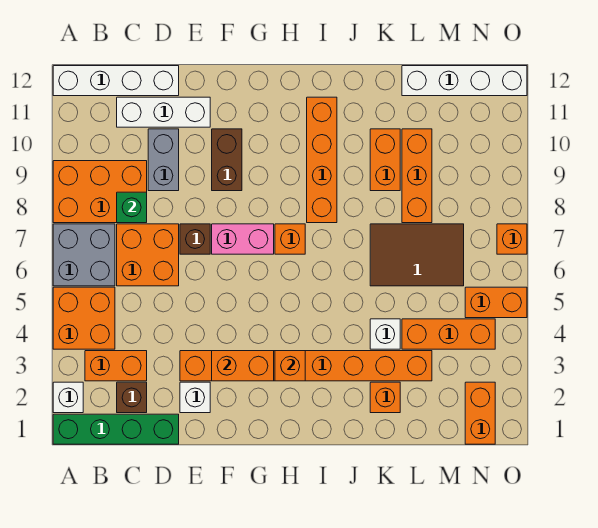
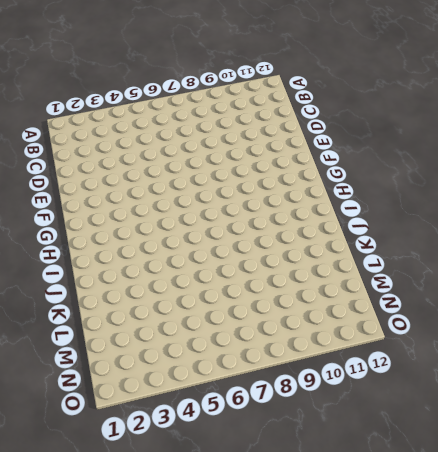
none -> green brick A1:D1 level 1
none -> white brick A2 level 1
none -> orange brick A4:B5 level 1
none -> grey brick A6:B7 level 1

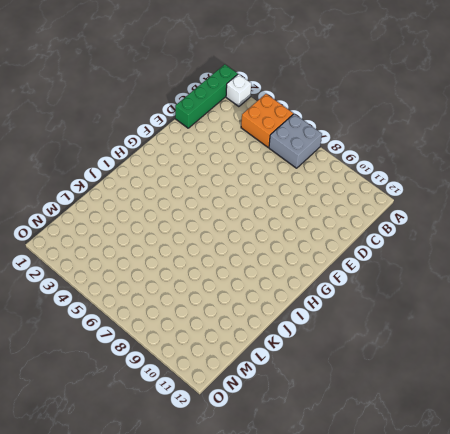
none -> orange brick A8:C9 level 1
none -> white brick A12:D12 level 1
none -> orange brick B3:C3 level 1
none -> brown brick C2 level 1

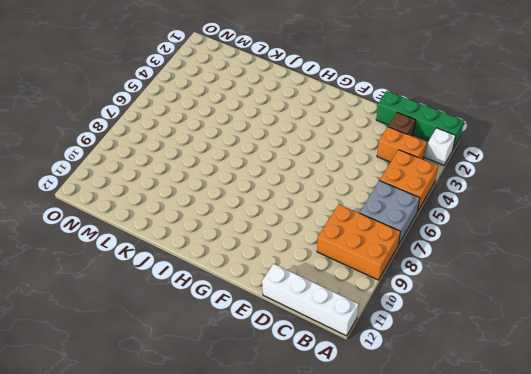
none -> orange brick C6:D7 level 1
none -> white brick C11:E11 level 1
none -> grey brick D9:D10 level 1
none -> white brick E2 level 1

